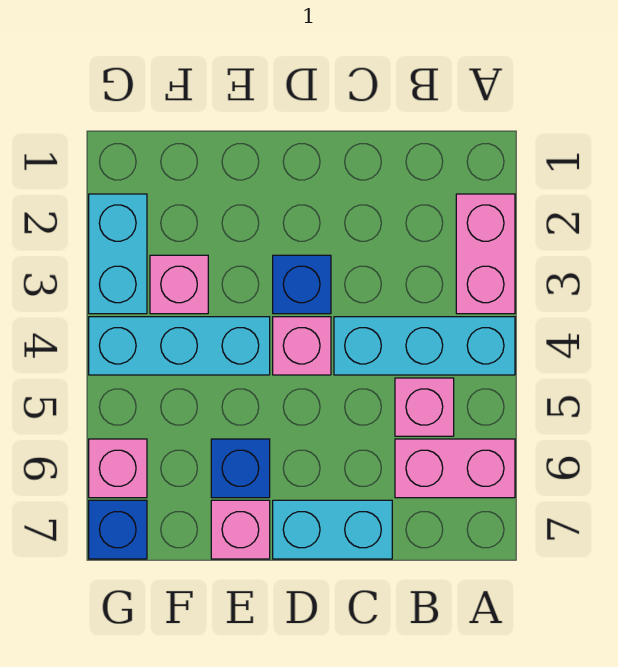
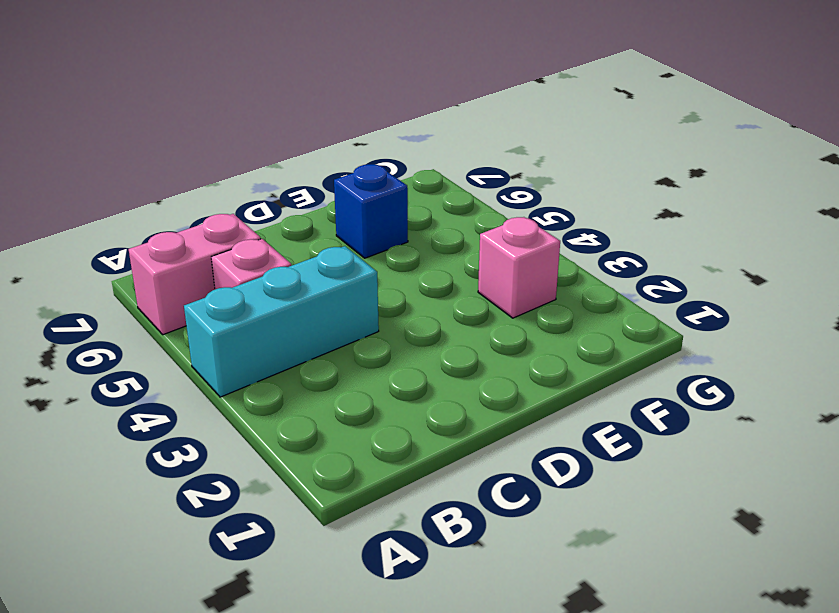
none -> pink brick A2:A3 level 1
none -> cyan brick C7:D7 level 1
none -> blue brick D3 level 1

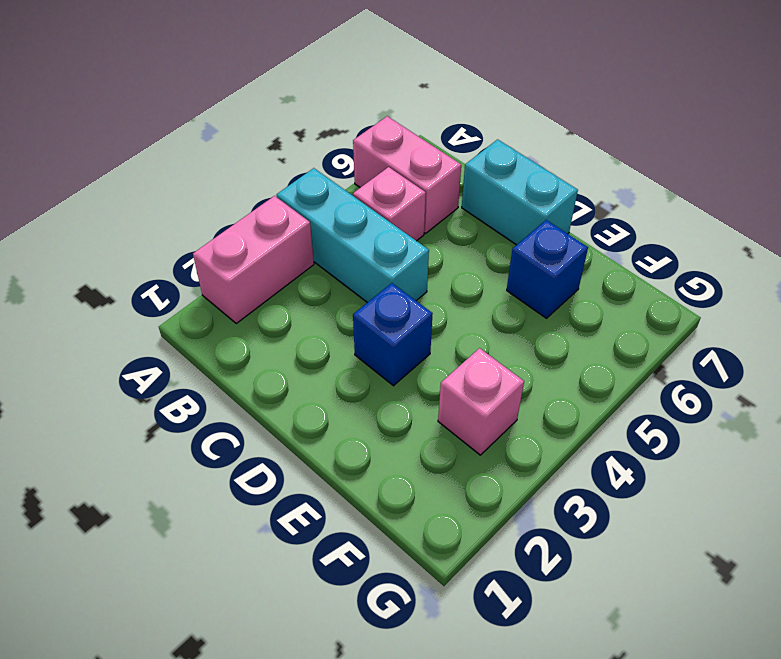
none -> pink brick D4 level 1
none -> cyan brick E4:G4 level 1
none -> pink brick E7 level 1

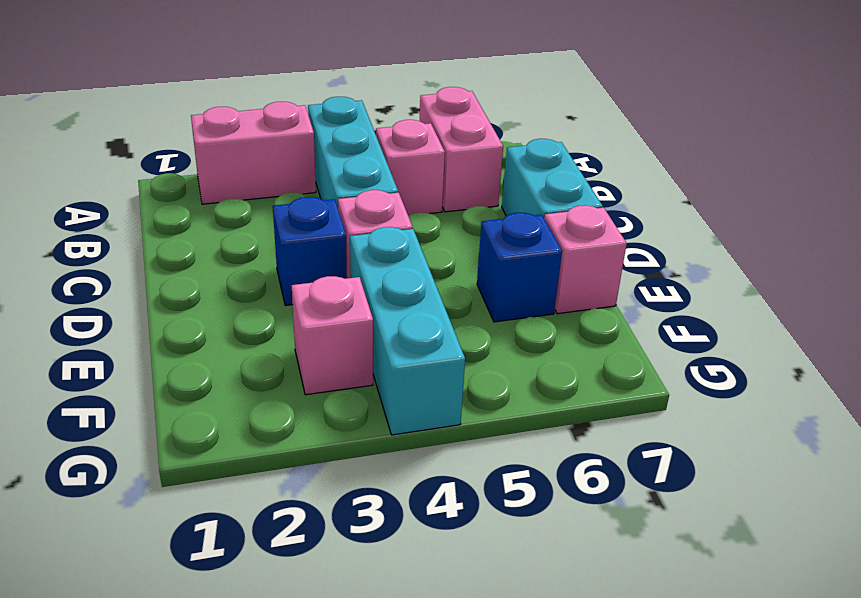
none -> cyan brick G2:G3 level 1
none -> pink brick G6 level 1
none -> blue brick G7 level 1

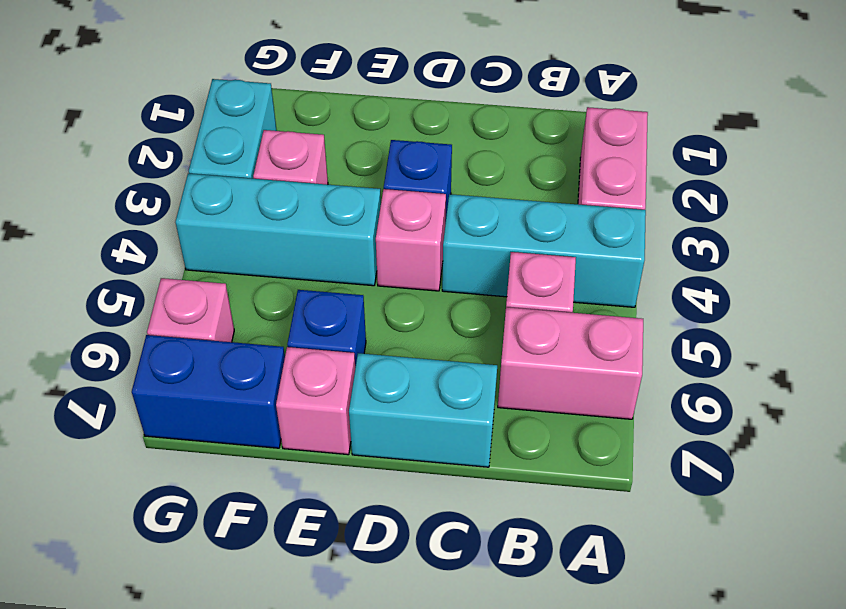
blue brick F7:G7 level 1 -> blue brick G7 level 1

